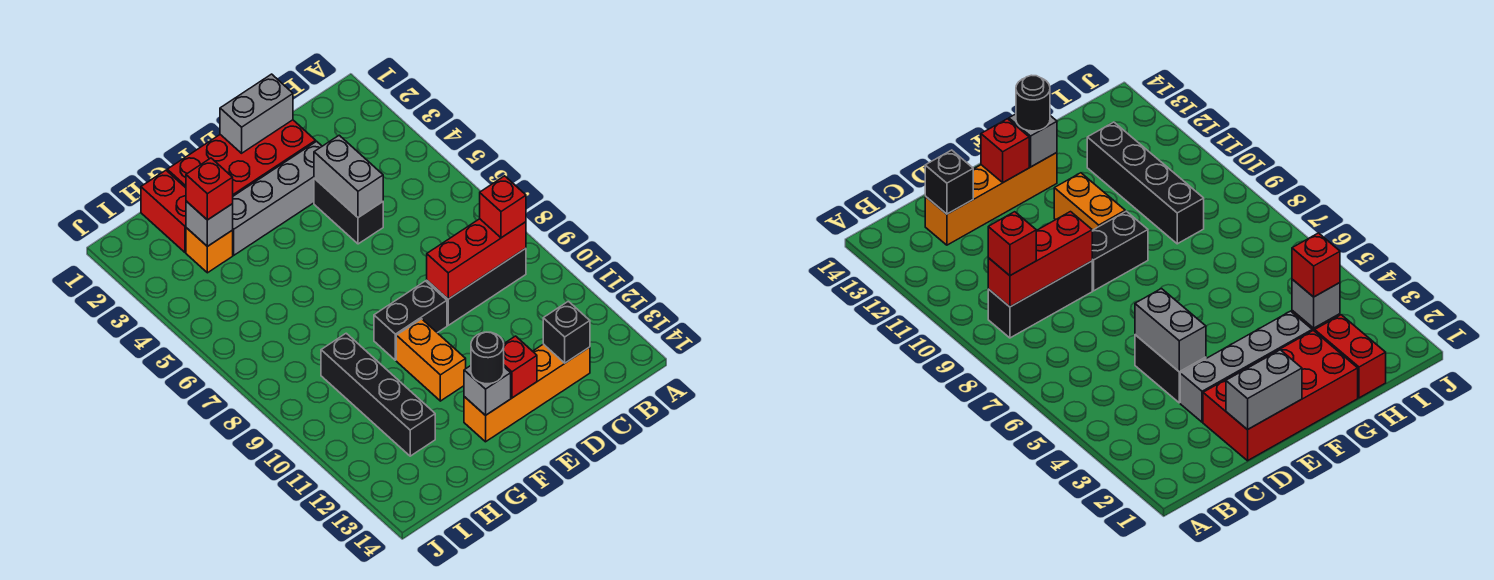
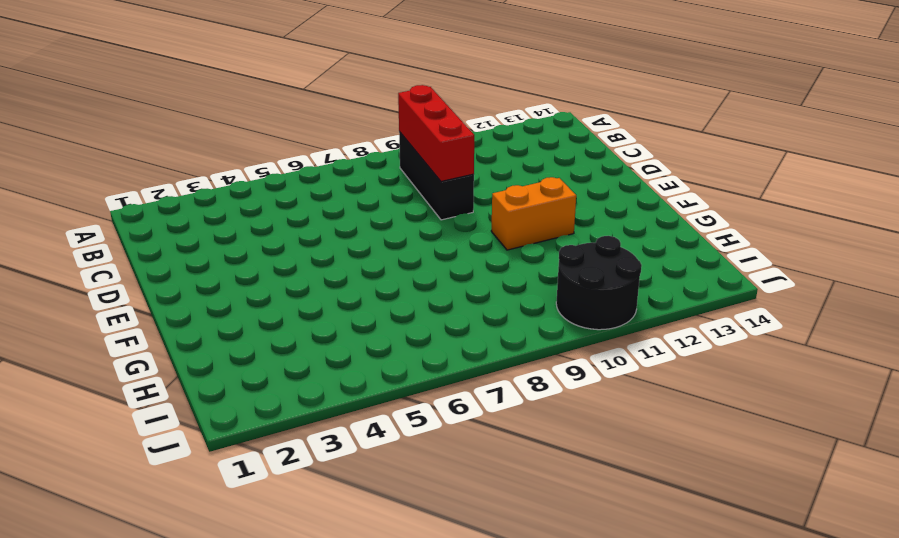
black round brick I10:J11 level 1 -> none
none -> orange brick C13:F13 level 1
none -> red brick D1:G2 level 1
none -> grey brick D3:G3 level 1

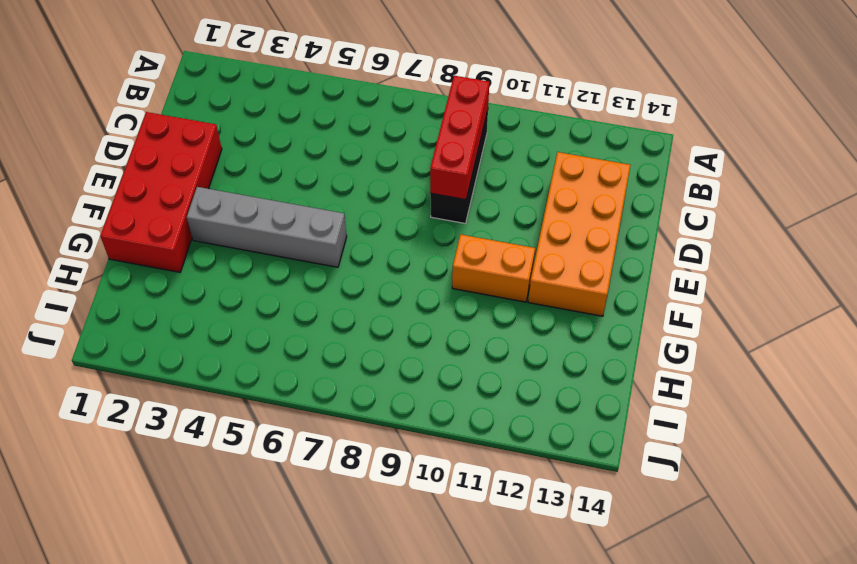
orange brick C12:F13 level 1 -> orange brick C13:F13 level 1
grey brick F3:F6 level 1 -> grey brick D3:G3 level 1
none -> black brick D4:D5 level 1
none -> black brick E9:F9 level 1
none -> red brick H1:H2 level 1

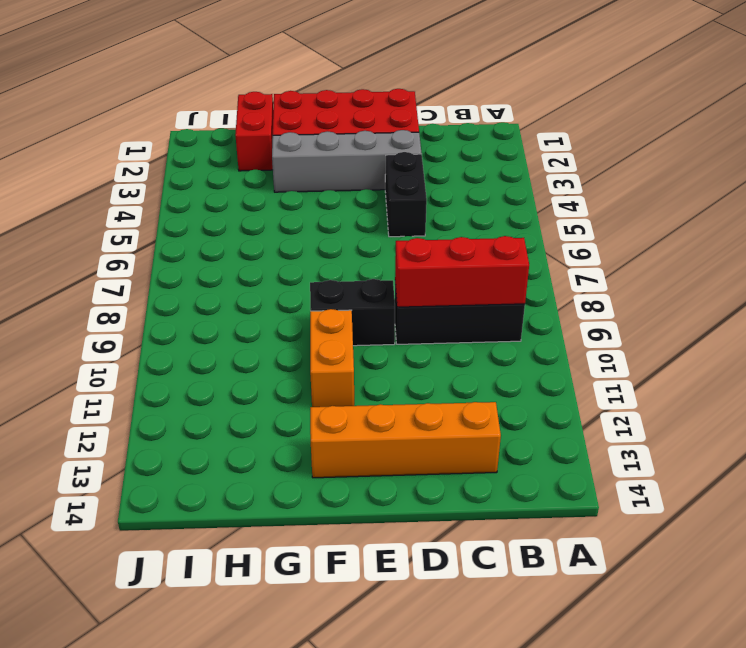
none -> orange brick H3 level 1
none -> black brick H9:H12 level 1
none -> black brick C13 level 2

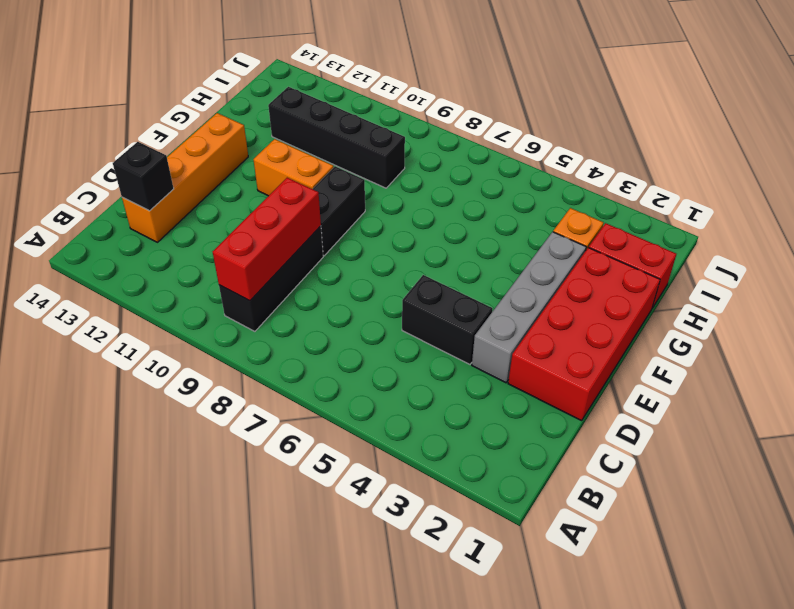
none -> grey brick D1:E1 level 2
none -> grey brick D4:D5 level 2
none -> red brick E13 level 2

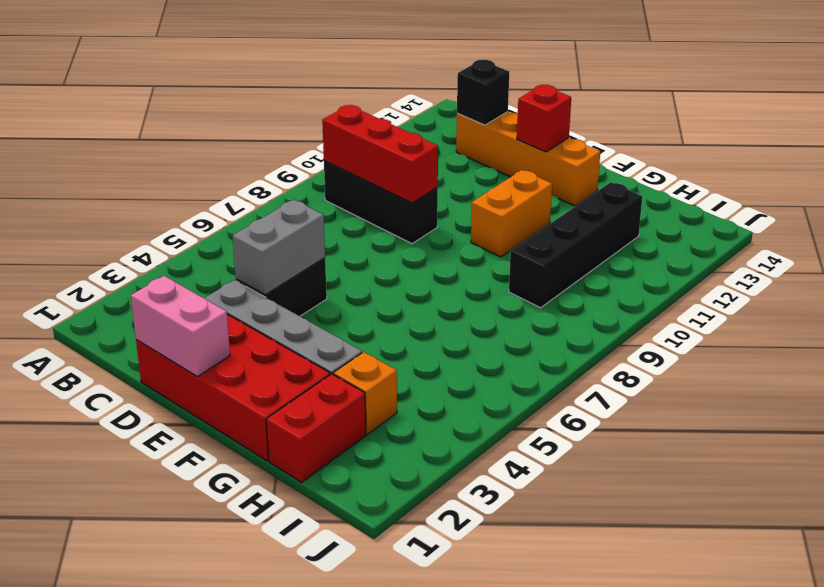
pink brick D1:E1 level 2 -> grey brick D1:E1 level 2
none -> black brick E9:F9 level 1
none -> grey brick F13 level 2
none -> grey brick H3 level 2

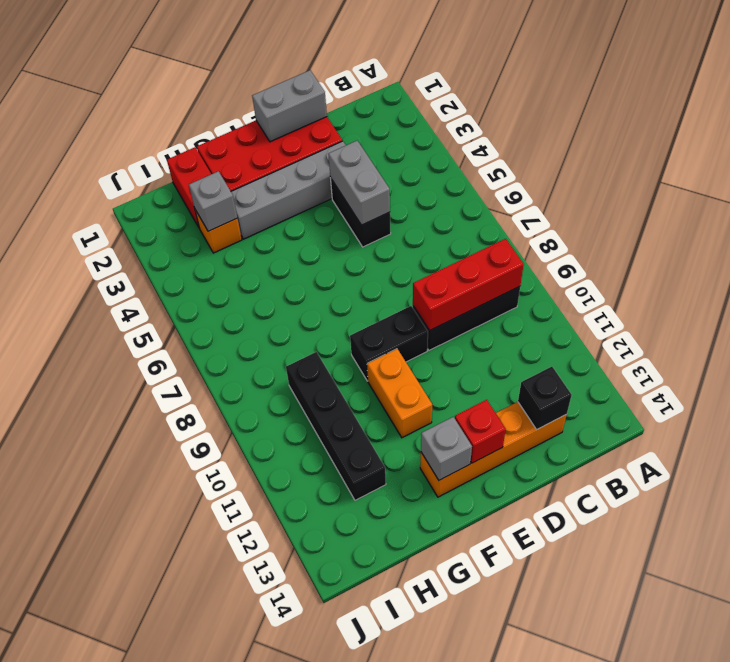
none -> red brick B9 level 3
none -> black round brick F13 level 3
none -> red brick H3 level 3

